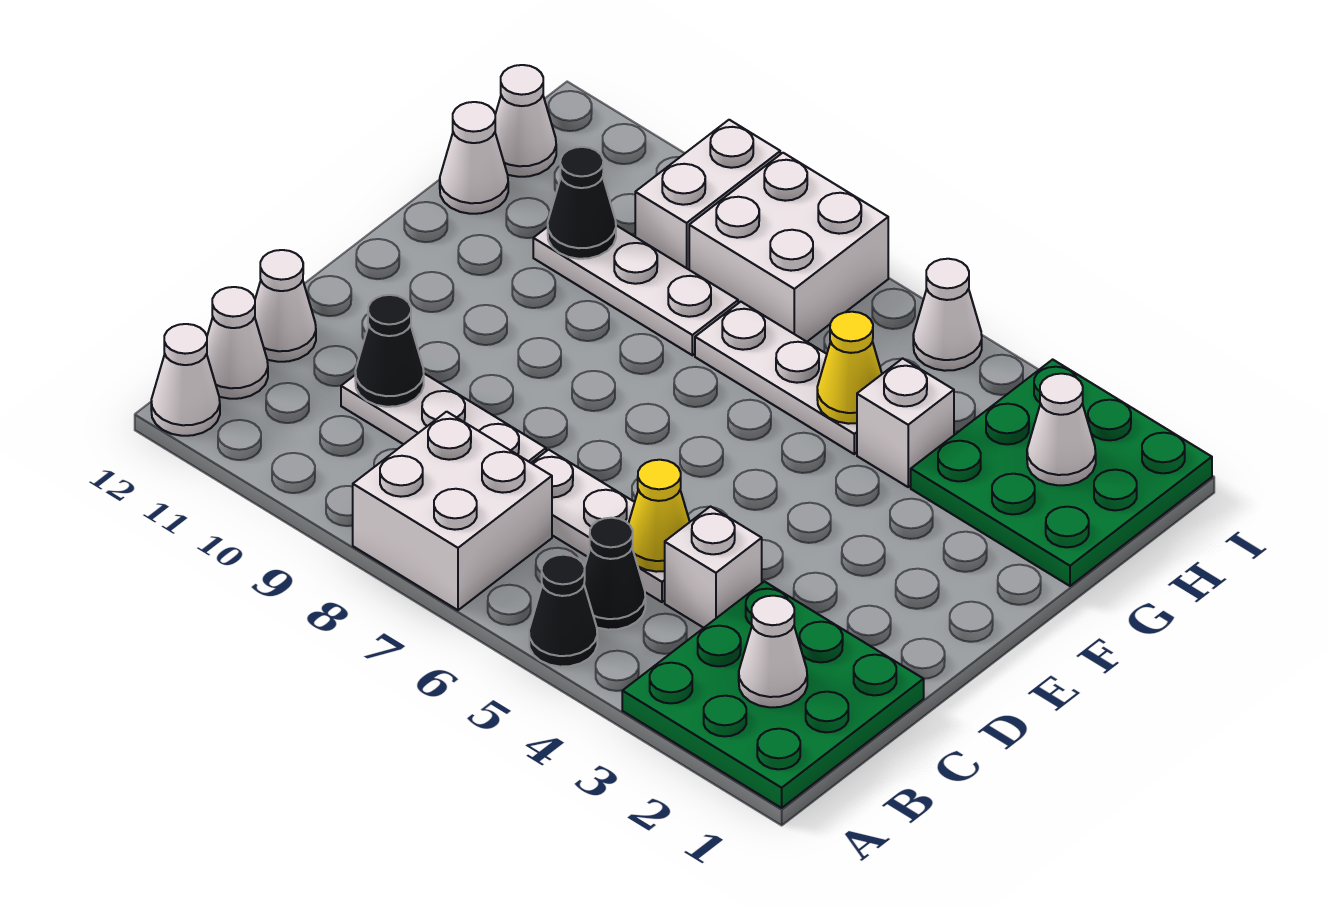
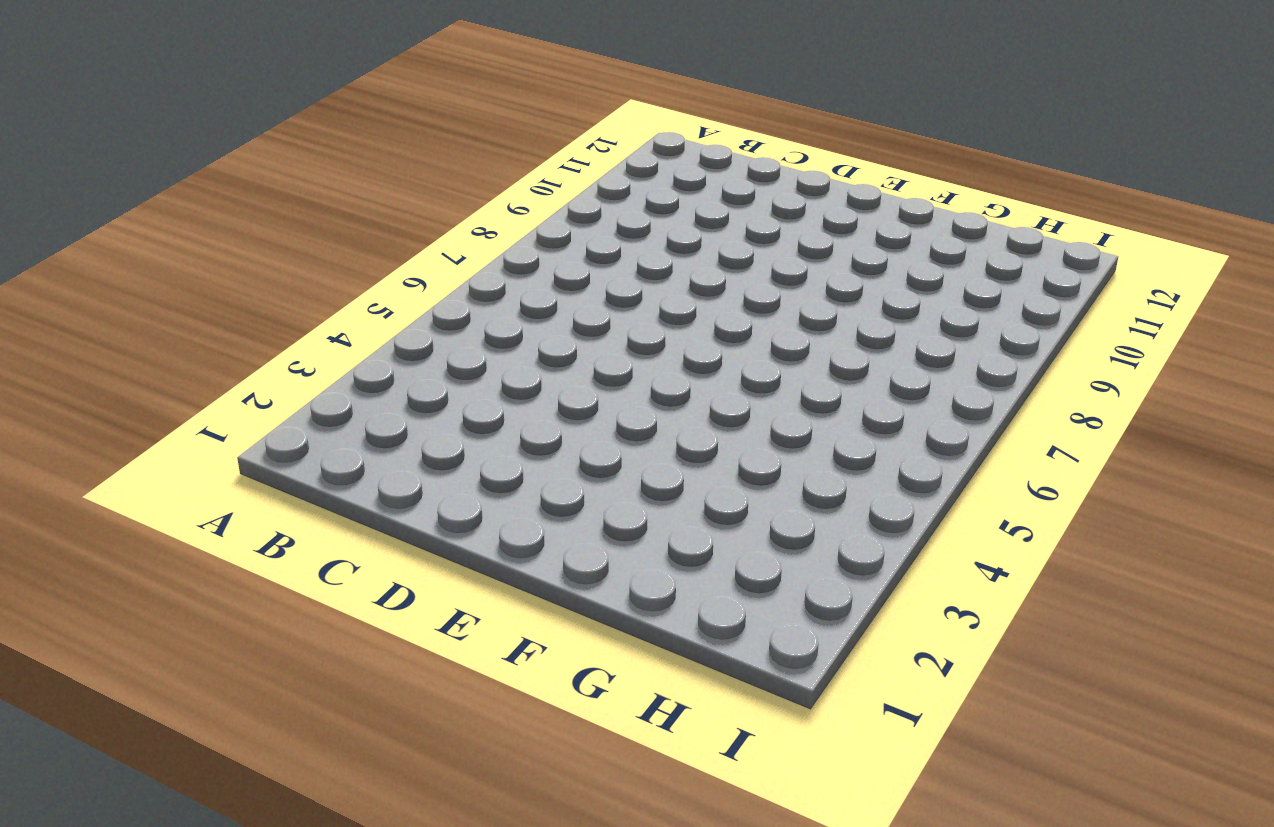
none -> green plate A1:C3 level 1
none -> black cone A5 level 1
none -> white brick A7:B8 level 1

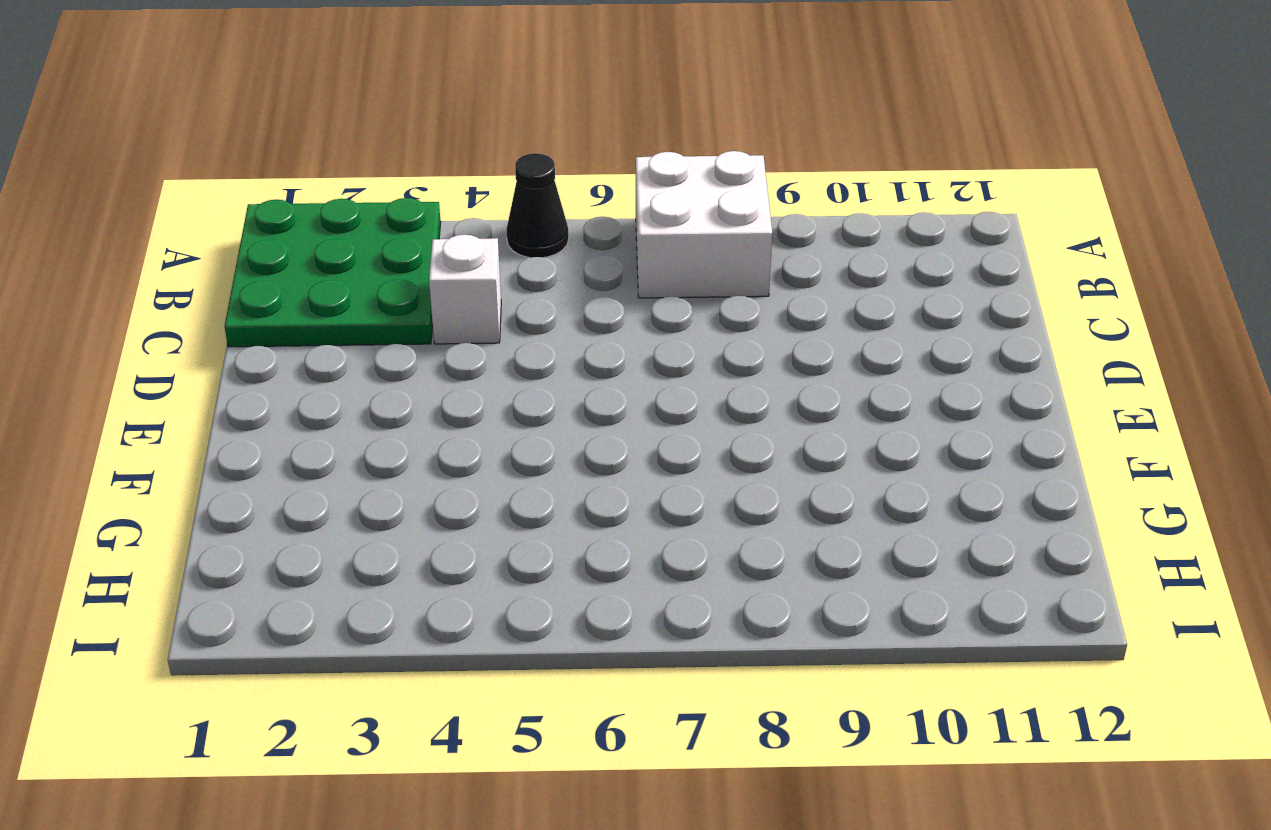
none -> white cone A12 level 1
none -> black cone B5 level 1
none -> white cone B12 level 1

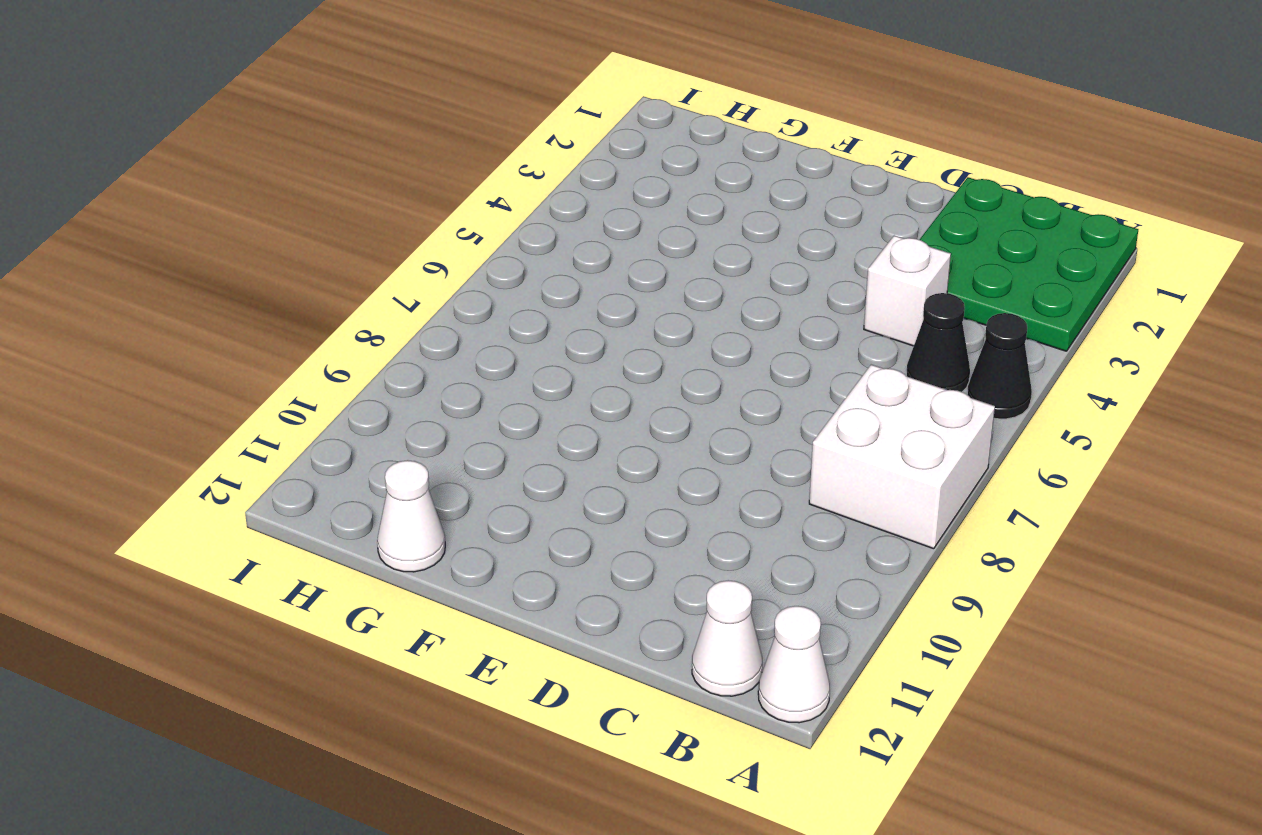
none -> white plate C5:C7 level 1
none -> white plate C8:C10 level 1
none -> white cone C12 level 1

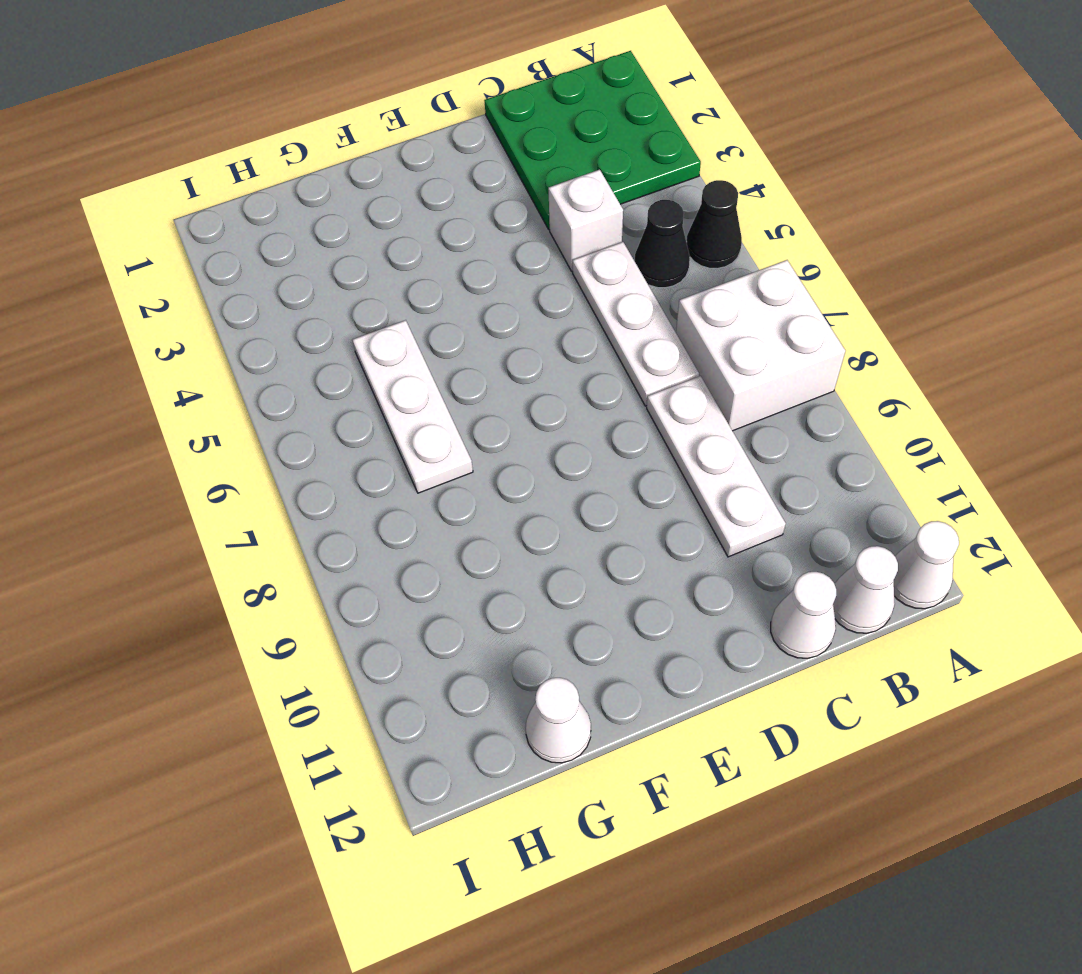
none -> green plate G1:I3 level 1
none -> white brick G4 level 1
none -> white plate G8:G10 level 1

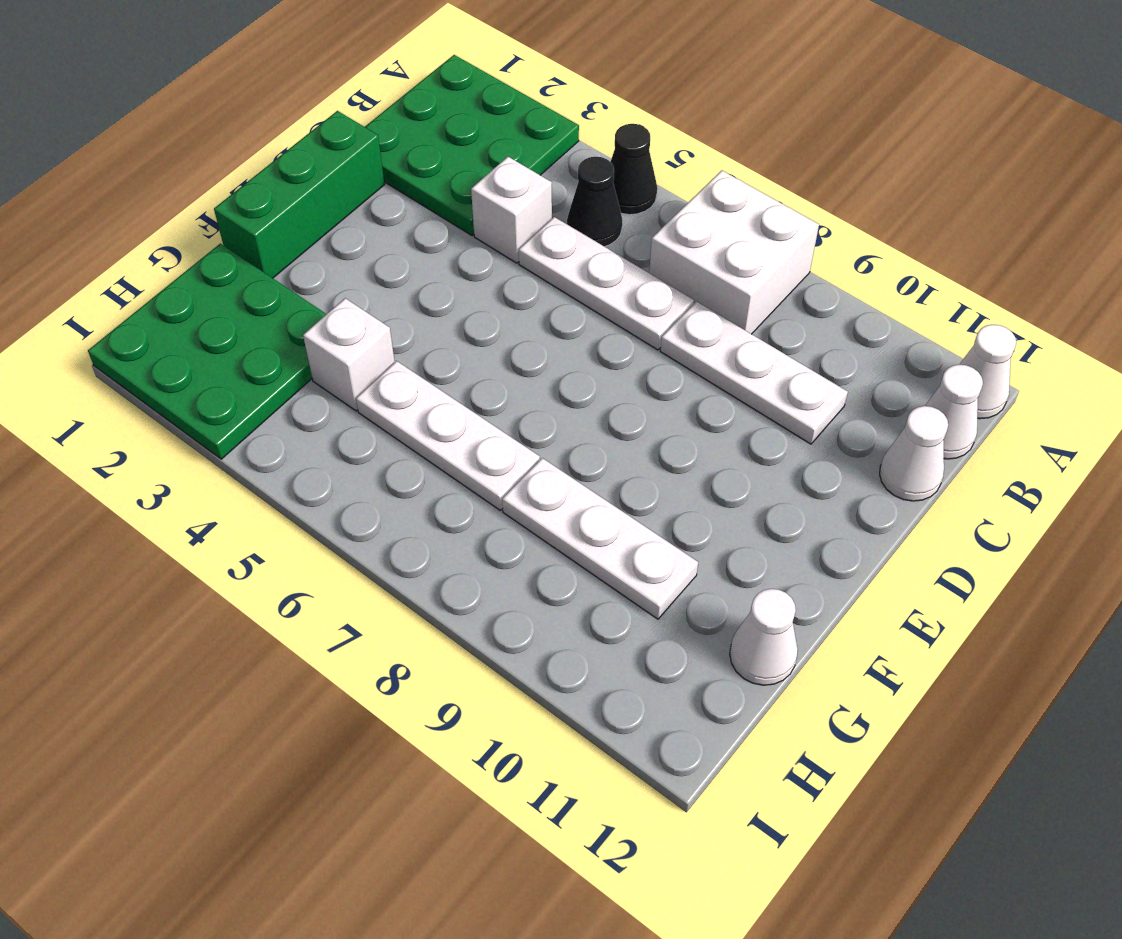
green brick D1:F1 level 1 -> none
none -> white brick H7:I8 level 1
none -> white brick H9:I9 level 1
none -> white cone H12 level 1

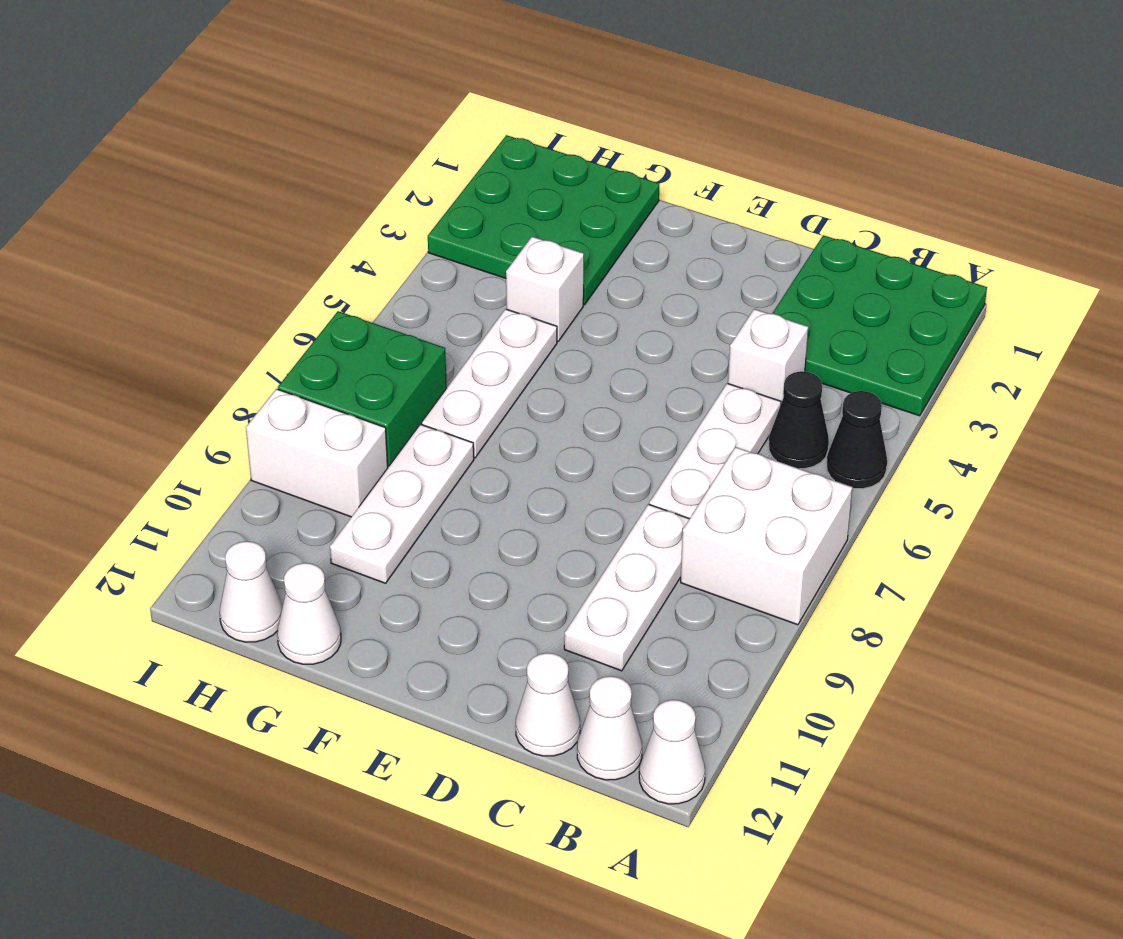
green brick H7:I8 level 1 -> white brick H7:I8 level 1
none -> white cone I5 level 1
none -> white cone B2 level 2
none -> yellow cone C5 level 2

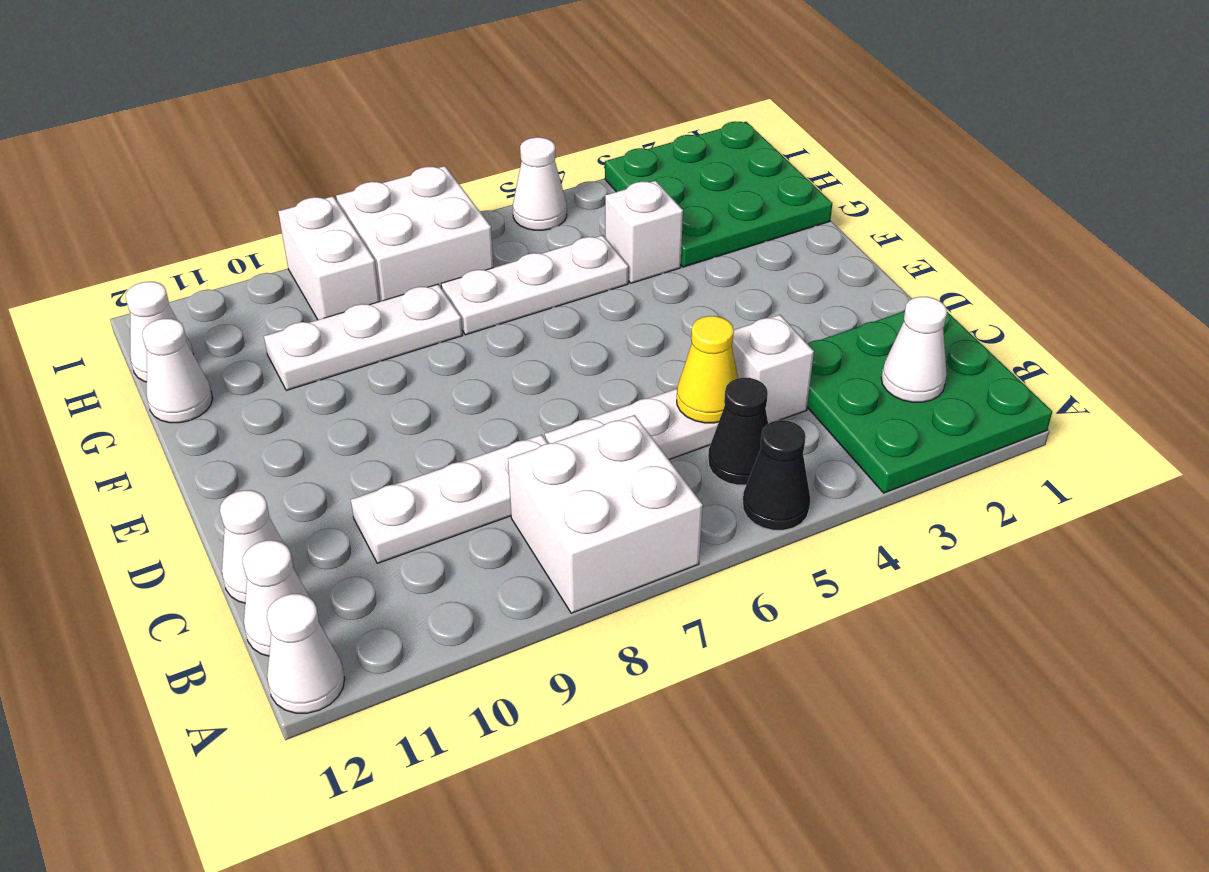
none -> black cone C10 level 2
none -> yellow cone G5 level 2
none -> black cone G10 level 2

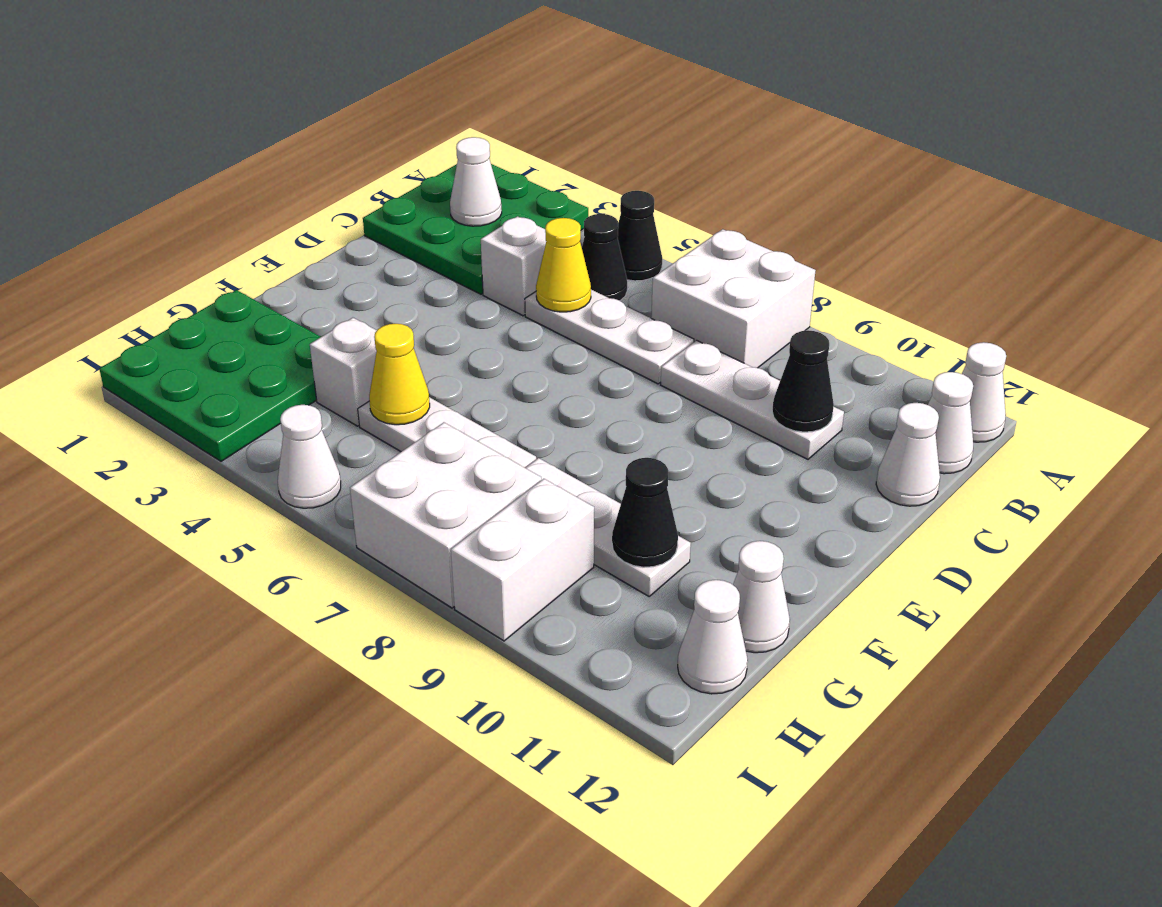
none -> white cone H2 level 2

